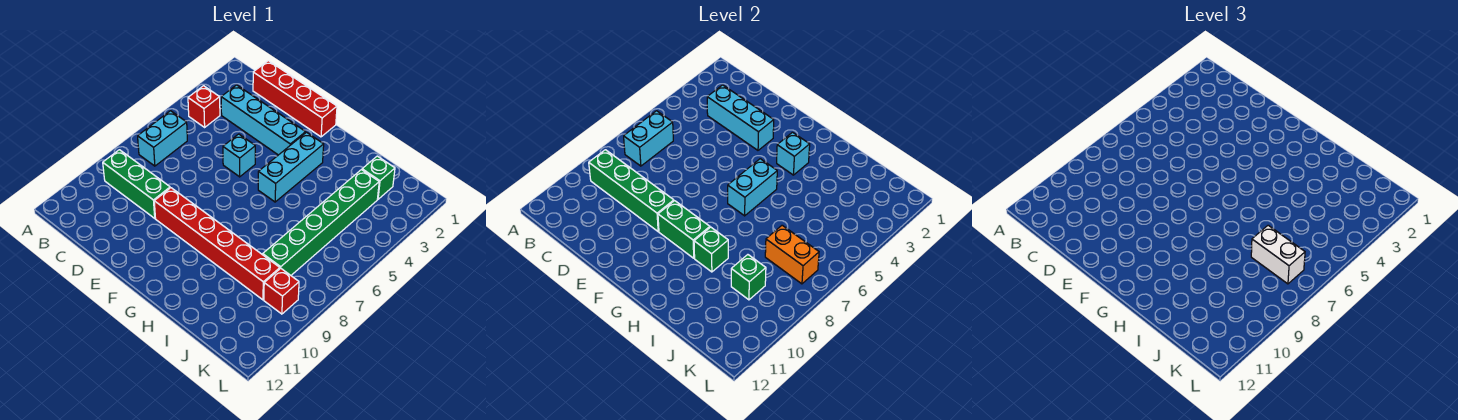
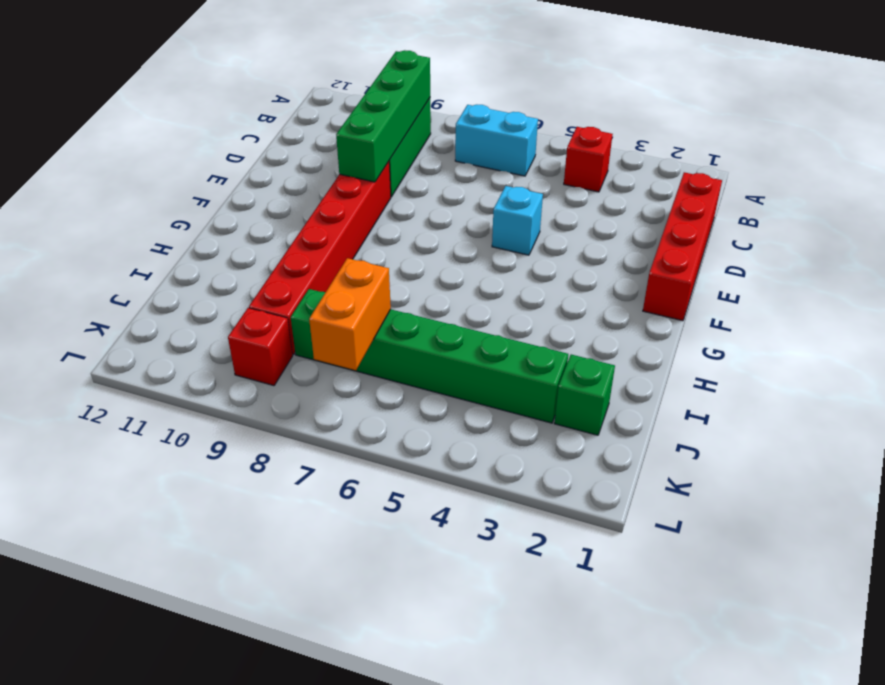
none -> cyan brick C3:F3 level 1
none -> cyan brick G3:G5 level 1
none -> cyan brick B6:B7 level 2

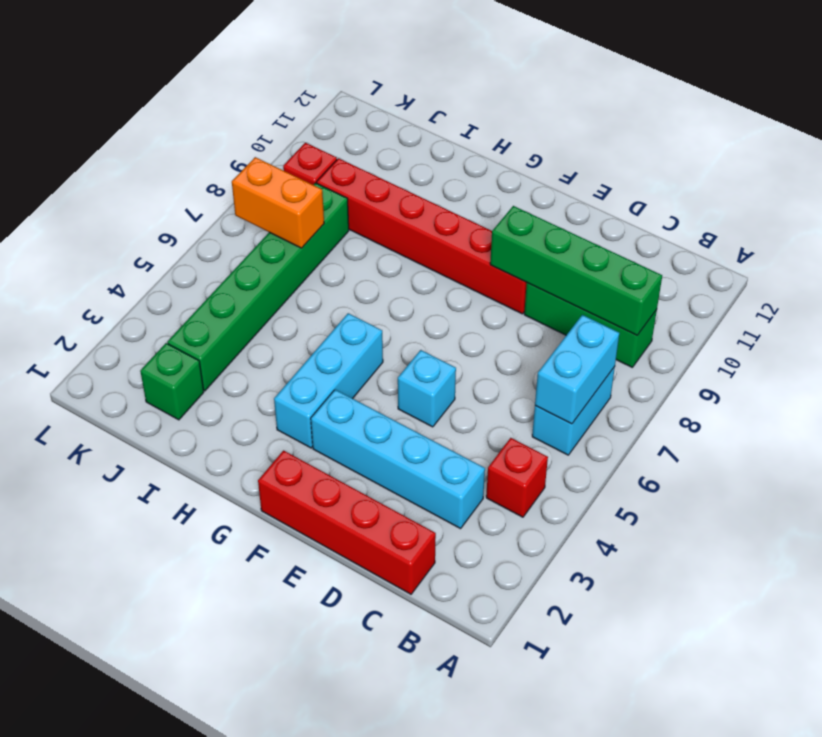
none -> cyan brick C3:E3 level 2
none -> green brick F9:G9 level 2
none -> cyan brick G3 level 2

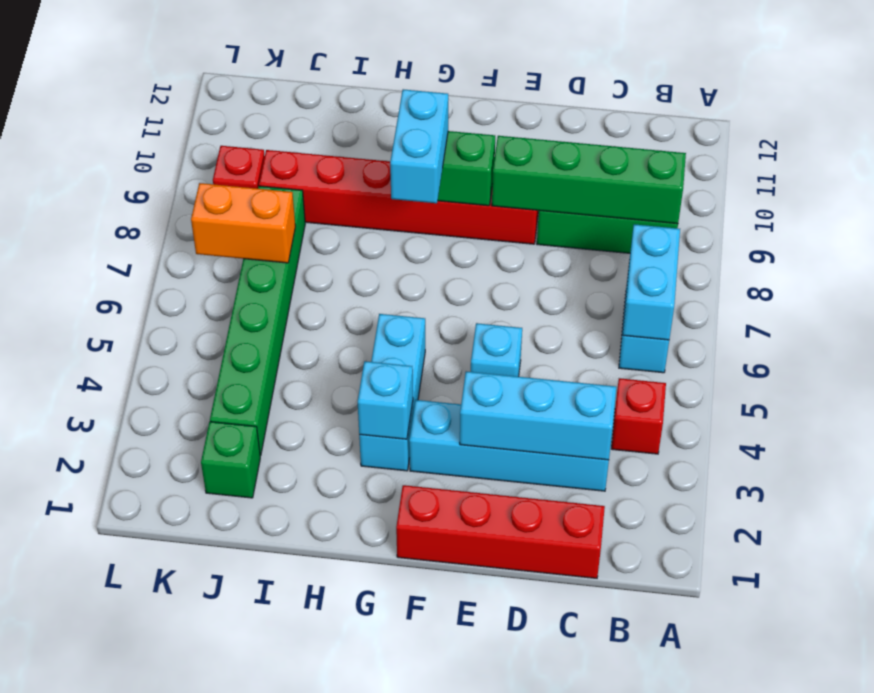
cyan brick G8:G9 level 3 -> cyan brick G5:G6 level 2
none -> green brick H9 level 2
none -> green brick J9 level 2
none -> white brick J7:K7 level 3

